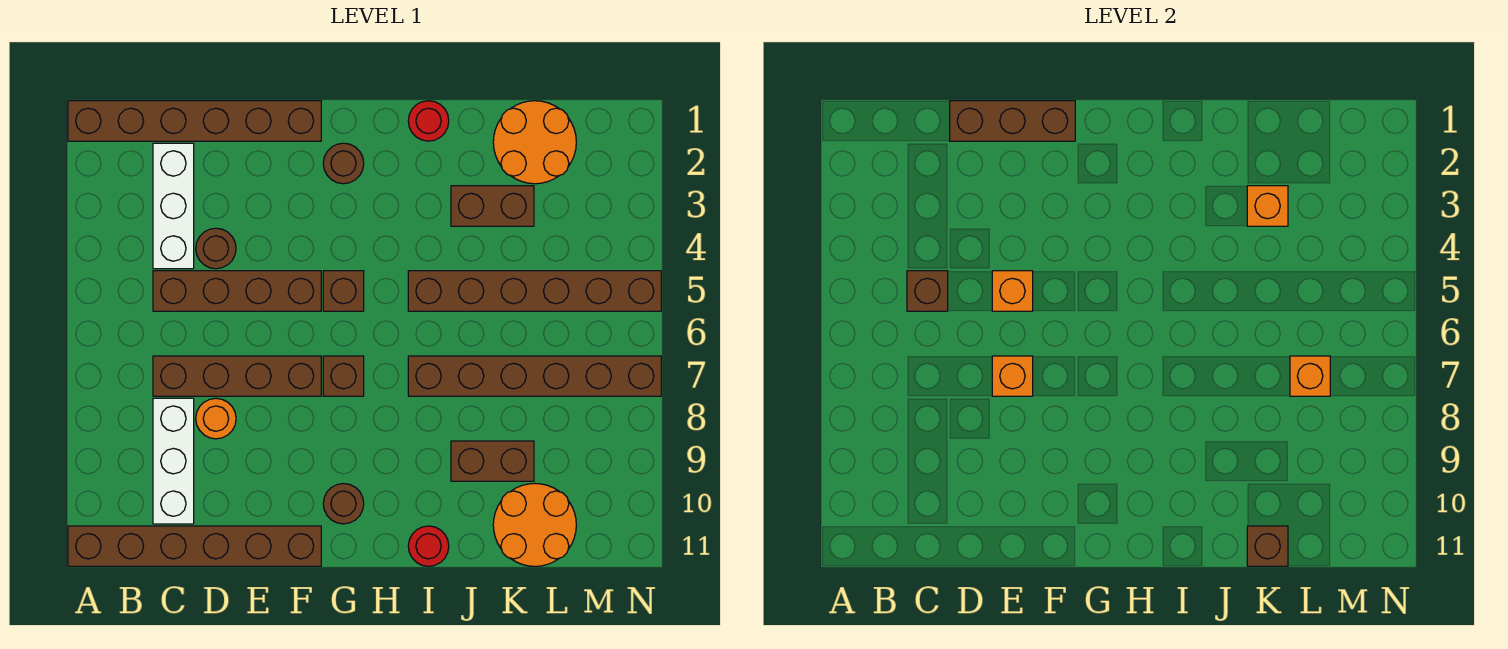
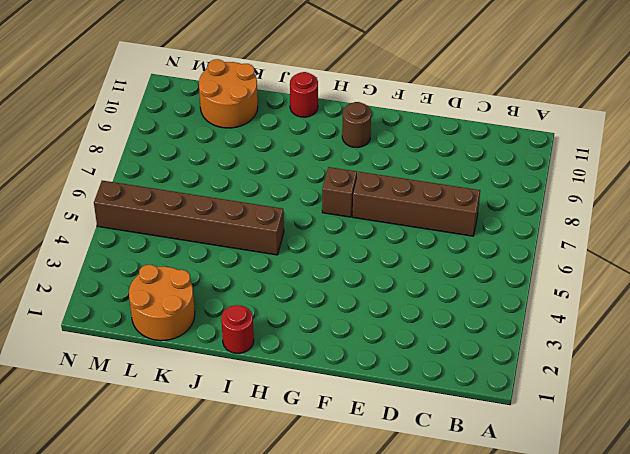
none -> brown brick A1:F1 level 1
none -> brown brick A11:F11 level 1
none -> white brick C2:C4 level 1

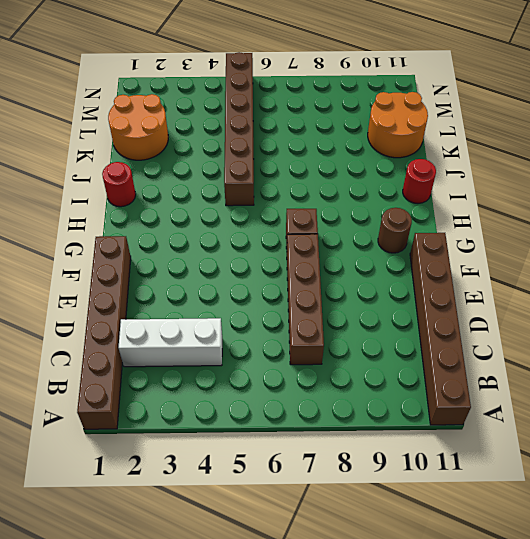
none -> brown brick C5:F5 level 1
none -> white brick C8:C10 level 1
none -> brown round brick D4 level 1

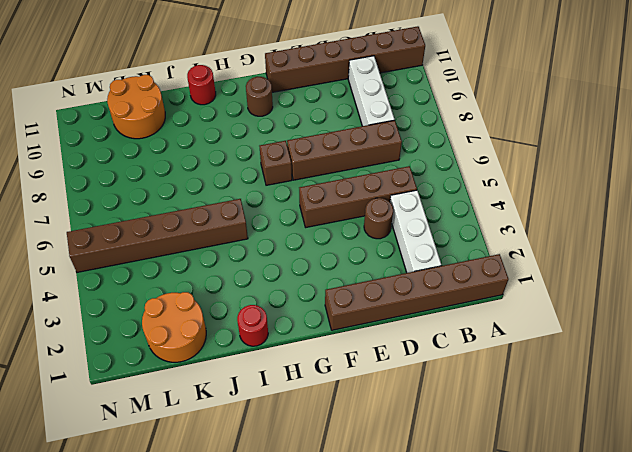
none -> orange round brick D8 level 1
none -> brown round brick G2 level 1
none -> brown brick G5 level 1

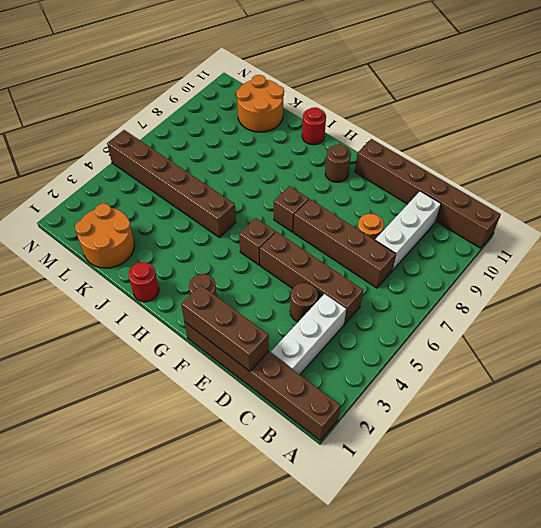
none -> brown brick I7:N7 level 1
none -> brown brick J3:K3 level 1
none -> brown brick J9:K9 level 1

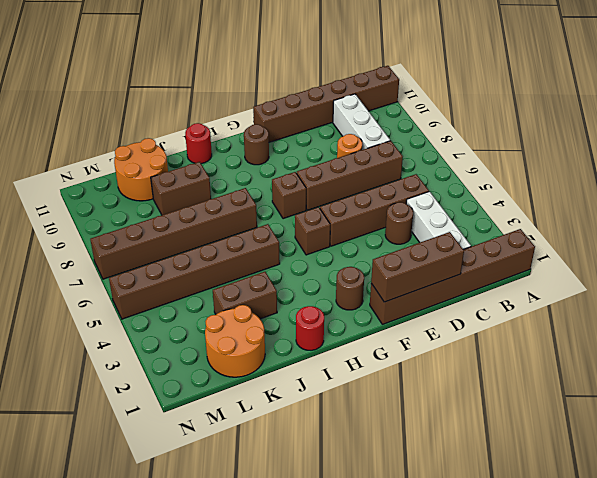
none -> brown brick C5 level 2
none -> orange brick E5 level 2
none -> orange brick E7 level 2

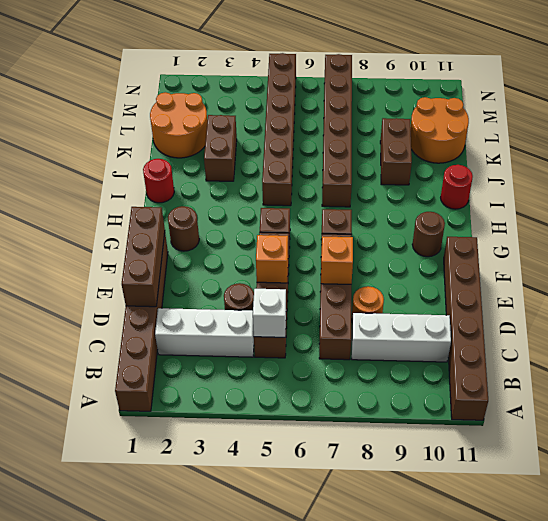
white brick C5 level 2 -> brown brick C5 level 2
none -> orange brick K3 level 2
none -> brown brick K11 level 2
none -> orange brick L7 level 2

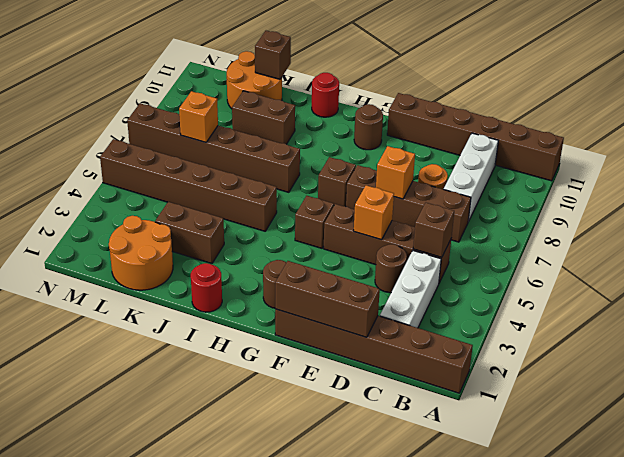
none -> orange brick K3 level 2

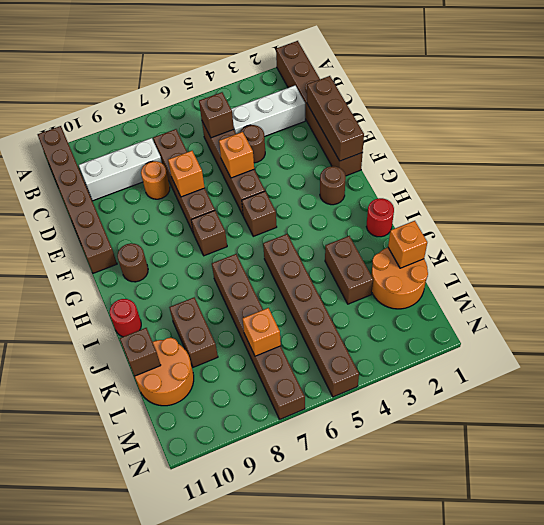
orange brick K1 level 2 -> orange brick K3 level 2

